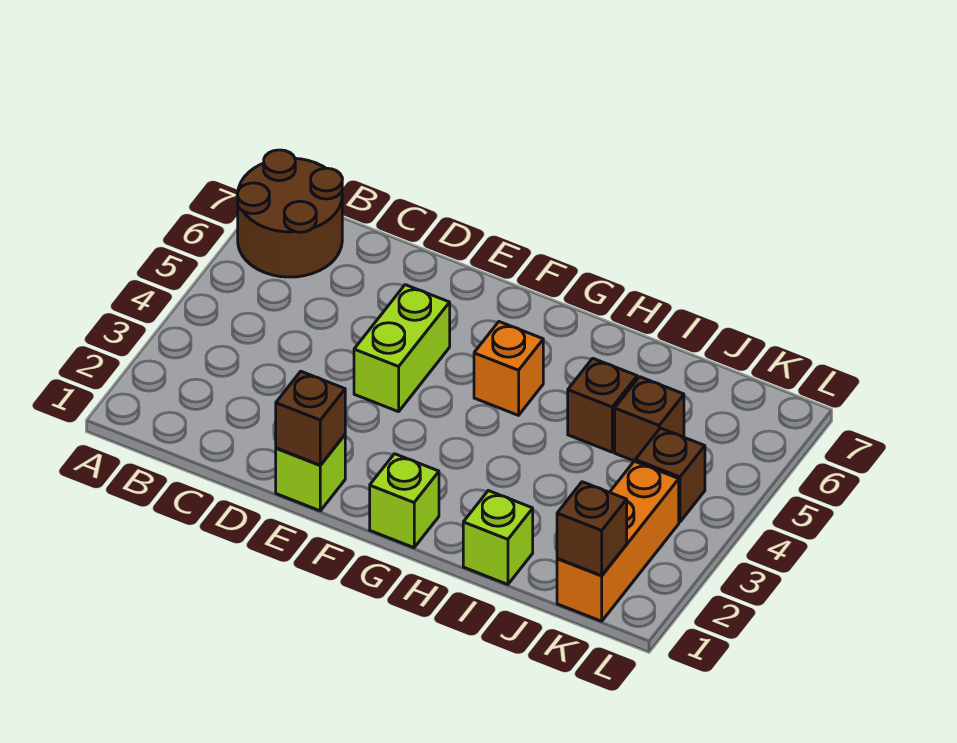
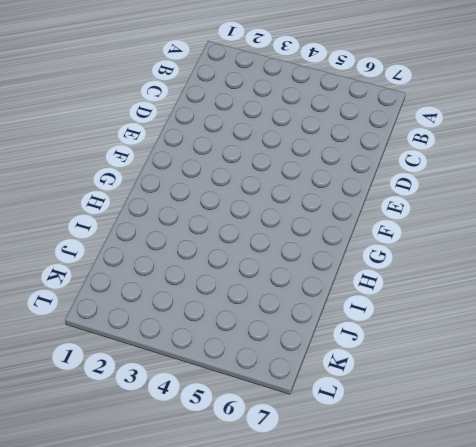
none -> brown round brick A6:B7 level 1
none -> lime brick E1 level 1
none -> lime brick E4:E5 level 1

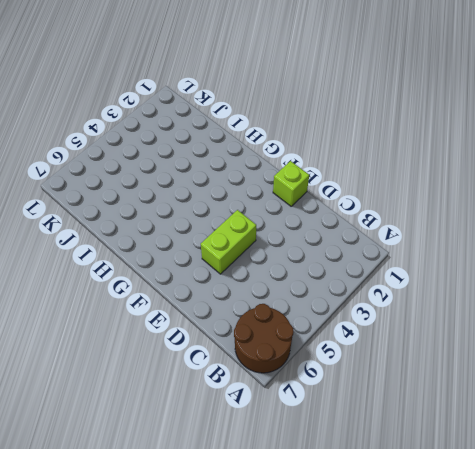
none -> lime brick G1 level 1
none -> orange brick G5 level 1
none -> lime brick I1 level 1

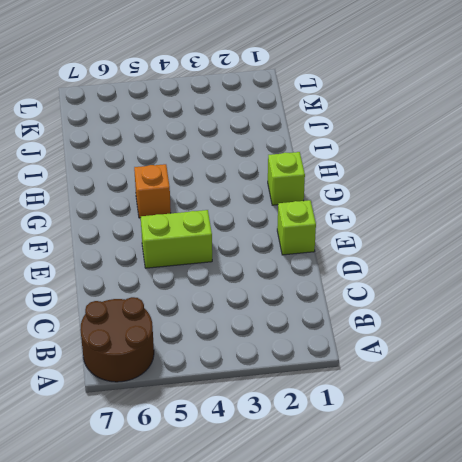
none -> lime brick I1 level 1
none -> brown brick I5 level 1
none -> brown brick J5 level 1

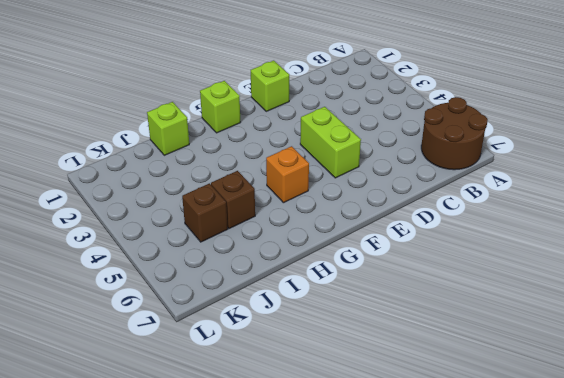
none -> orange brick K1:K3 level 1
none -> brown brick K4 level 1
none -> brown brick E1 level 2

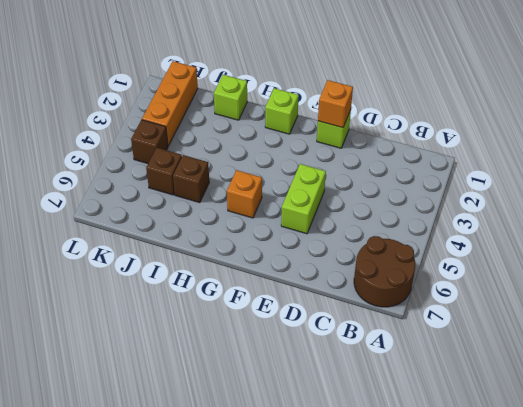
orange brick E1 level 2 -> brown brick E1 level 2
none -> brown brick K1 level 2

